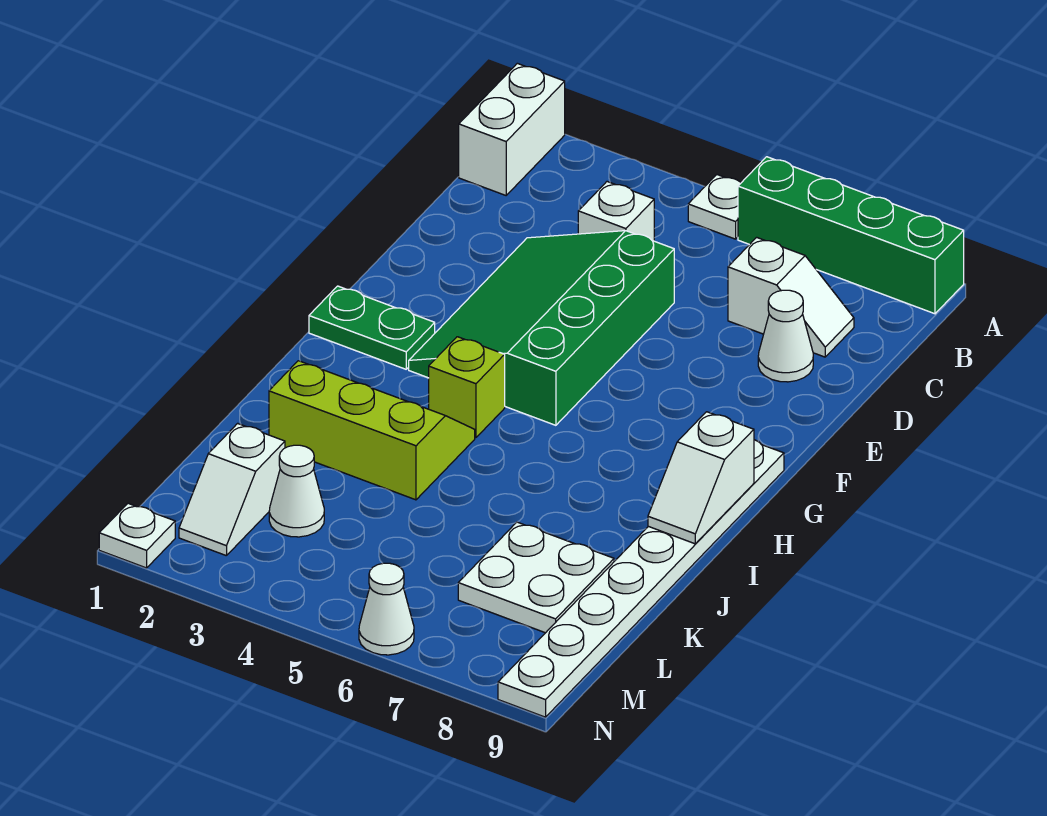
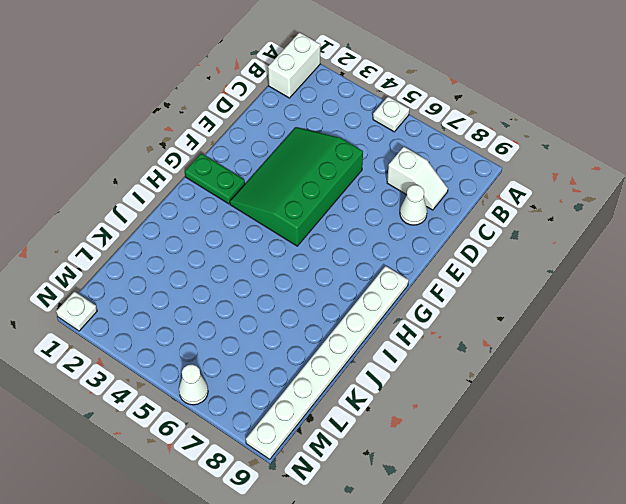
none -> green brick A6:A9 level 1
none -> white brick C4 level 1
none -> lime brick H4 level 1

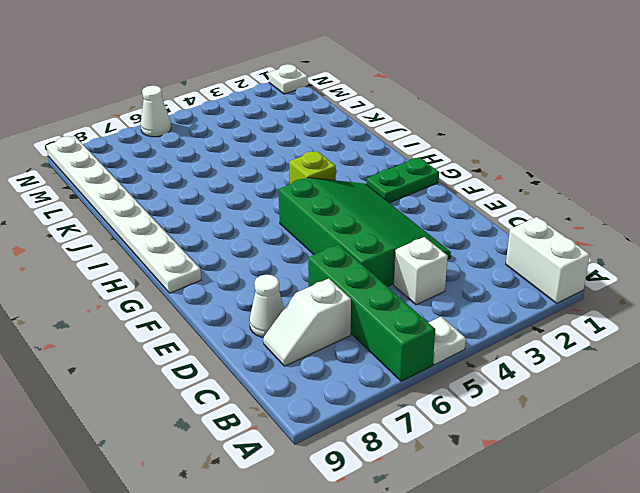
green brick A6:D6 level 1 -> green brick A6:A9 level 1
none -> lime slope I2:J4 level 1 top J
none -> white plate K7:L8 level 1
none -> white slope L2:M2 level 1 top L

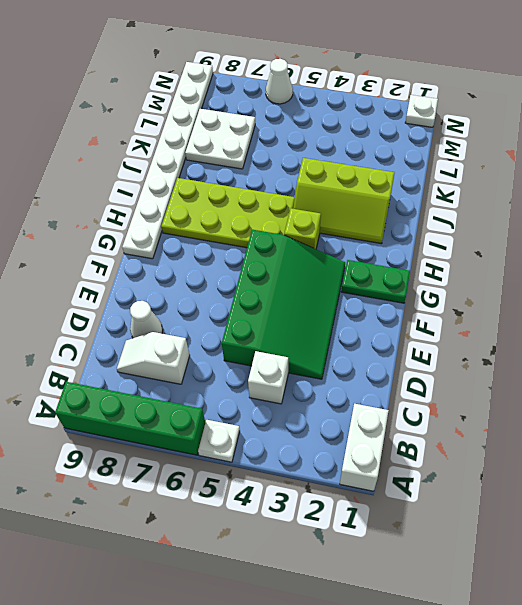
lime plate H5:I8 level 1 -> none
none -> white slope L2:M2 level 1 top L
none -> white cone L3 level 1
none -> white slope H9:I9 level 2 top H

